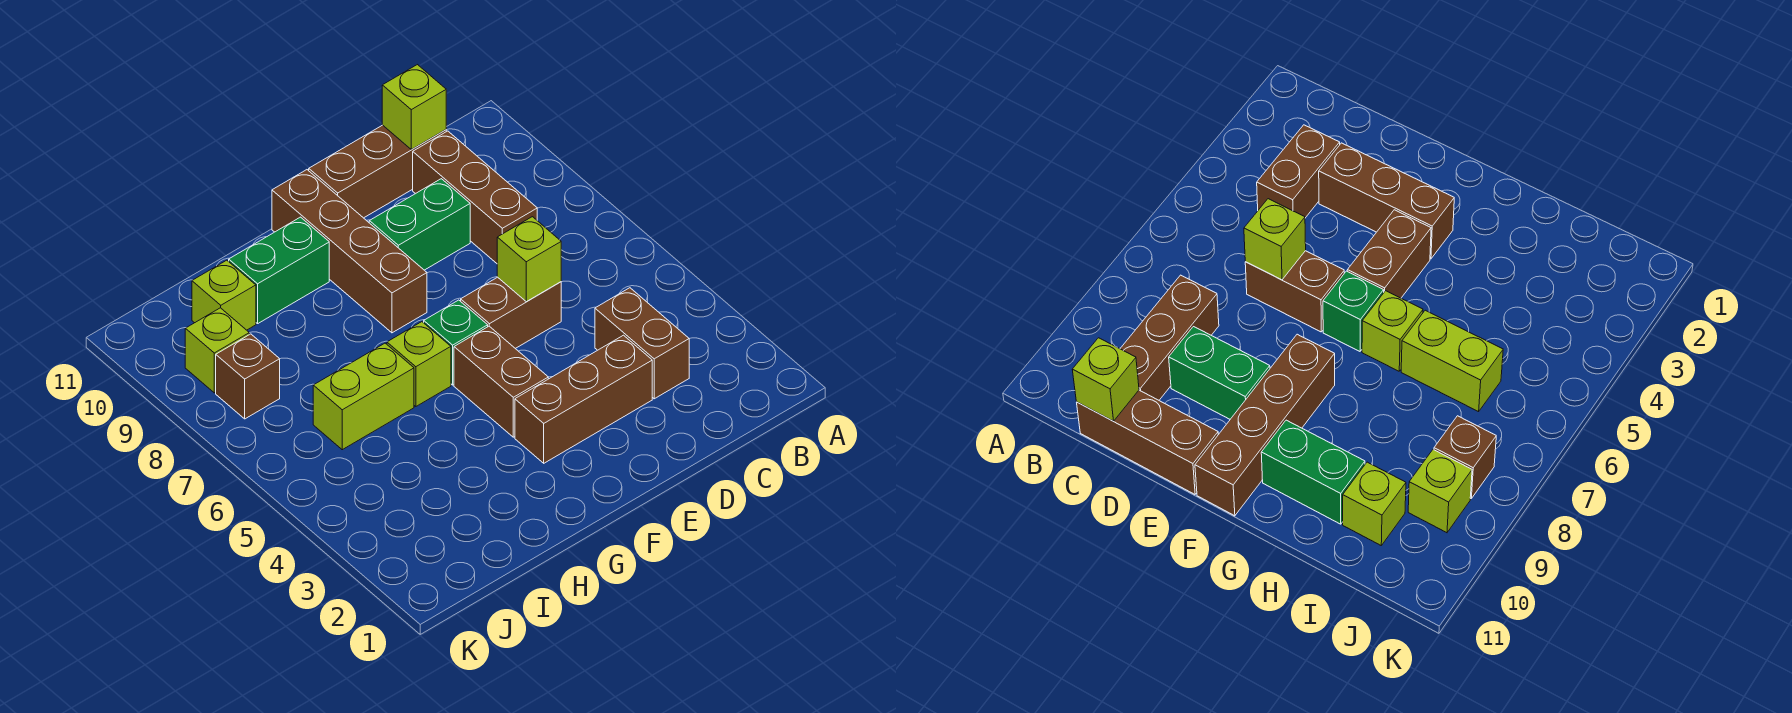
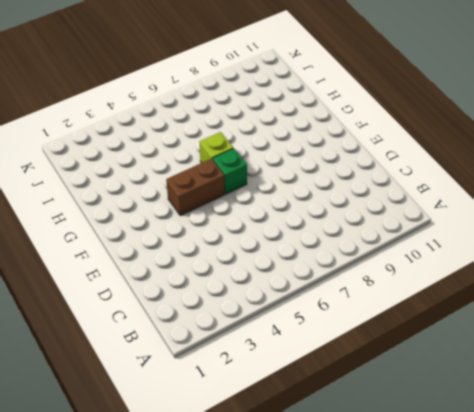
none -> brown brick C3:C4 level 1
none -> brown brick C8:C10 level 1
none -> brown brick C11:E11 level 1

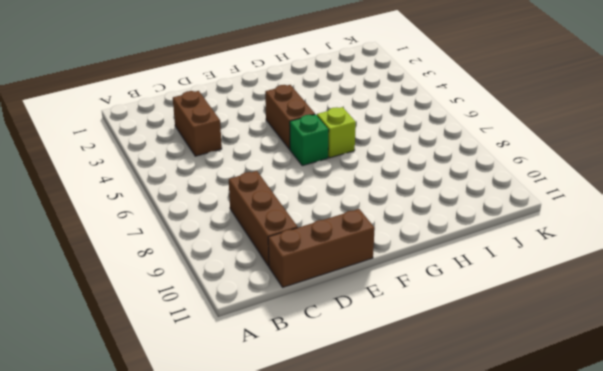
none -> brown brick D3:F3 level 1
none -> brown brick D6:E6 level 1
none -> green brick D9:E9 level 1

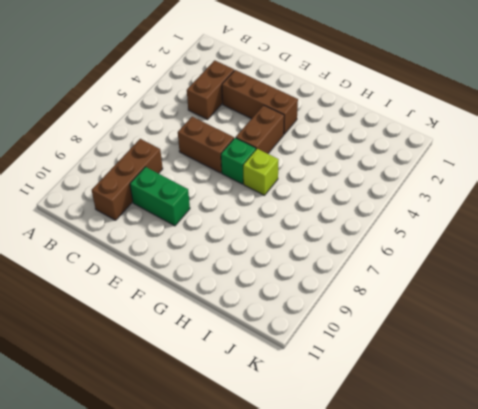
none -> brown brick C11:E11 level 1
none -> brown brick F8:F11 level 1
none -> green brick G10:H10 level 1

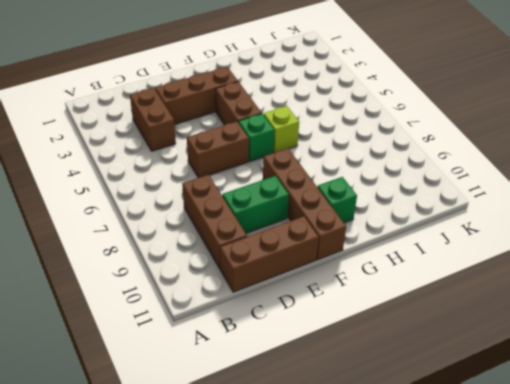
green brick G10 level 1 -> green brick G10:H10 level 1
none -> lime brick H6:I6 level 1
none -> lime brick I10 level 1
none -> brown brick J8 level 1

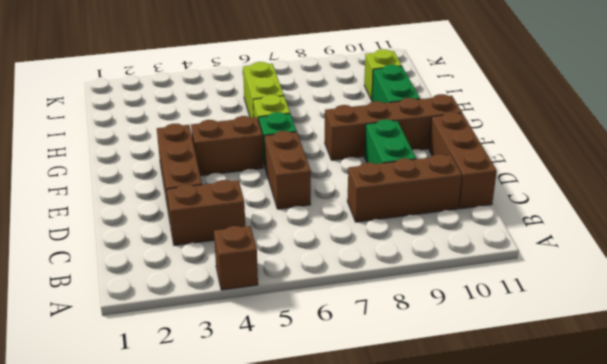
brown brick A4 level 1 -> brown brick J8 level 1
none -> lime brick J9 level 1
none -> lime brick C11 level 2
none -> lime brick D6 level 2

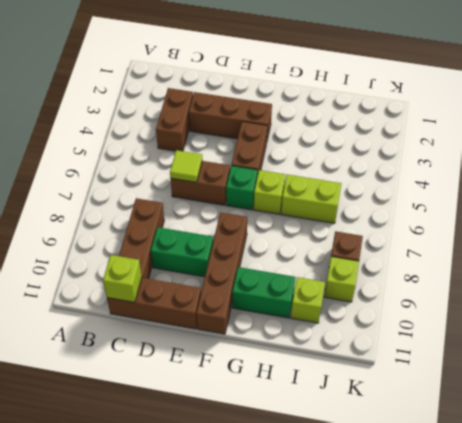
lime tile D6 level 2 -> lime brick D6 level 2

